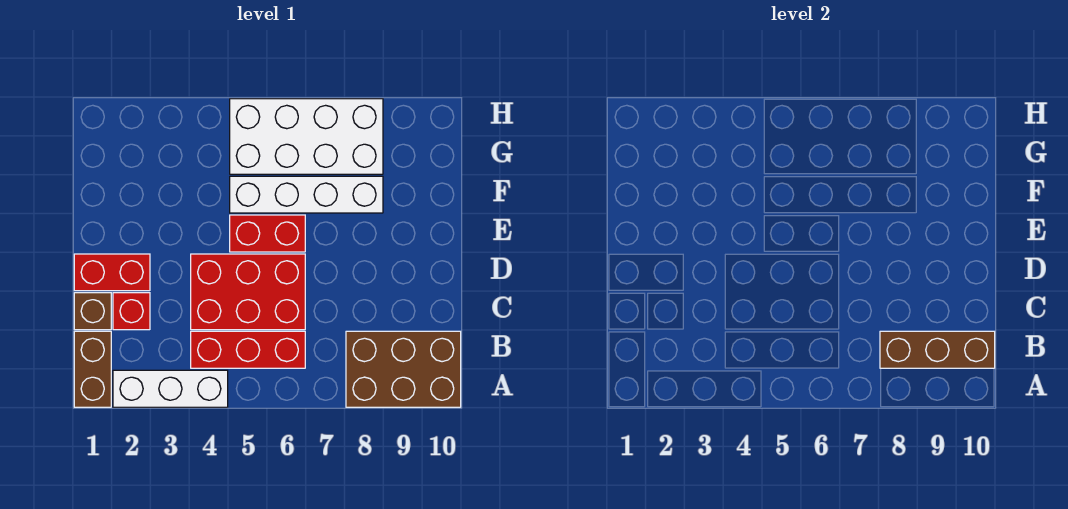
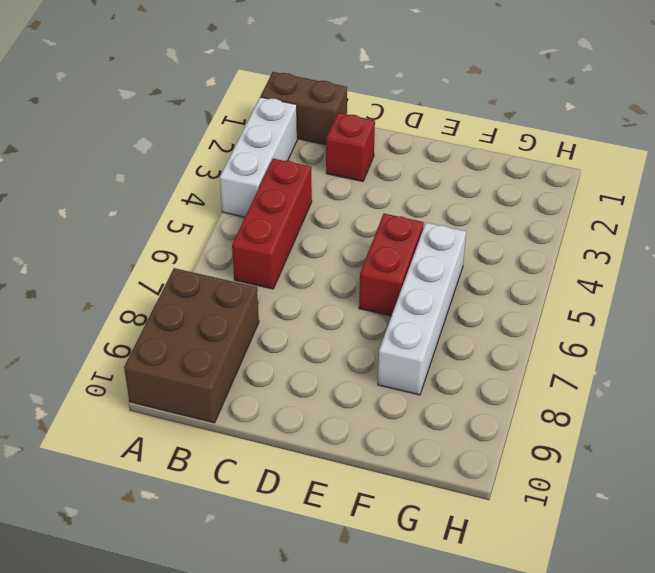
none -> brown brick C1 level 1
none -> red brick C4:D6 level 1
none -> red brick D1:D2 level 1

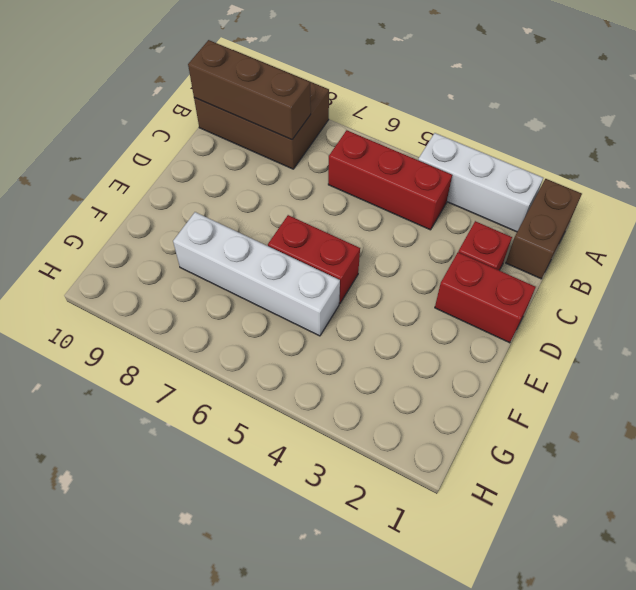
none -> brown brick C1 level 1
none -> red brick C4:D6 level 1
none -> white brick G5:H8 level 1

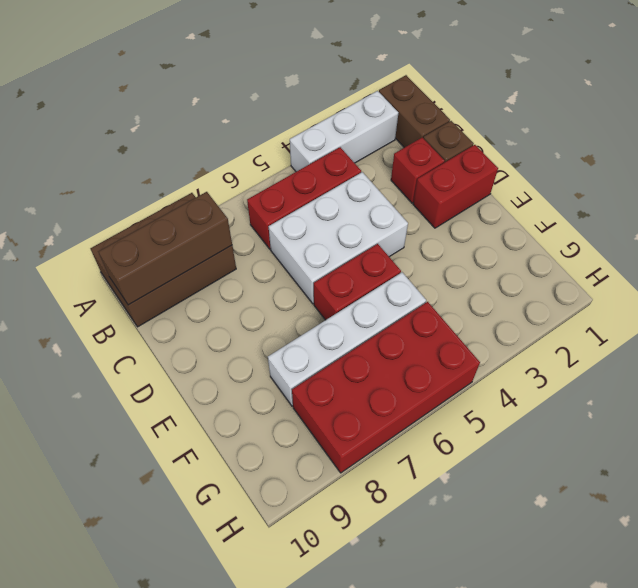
white brick C4:D6 level 1 -> red brick C4:D6 level 1
red brick G5:H8 level 1 -> white brick G5:H8 level 1

